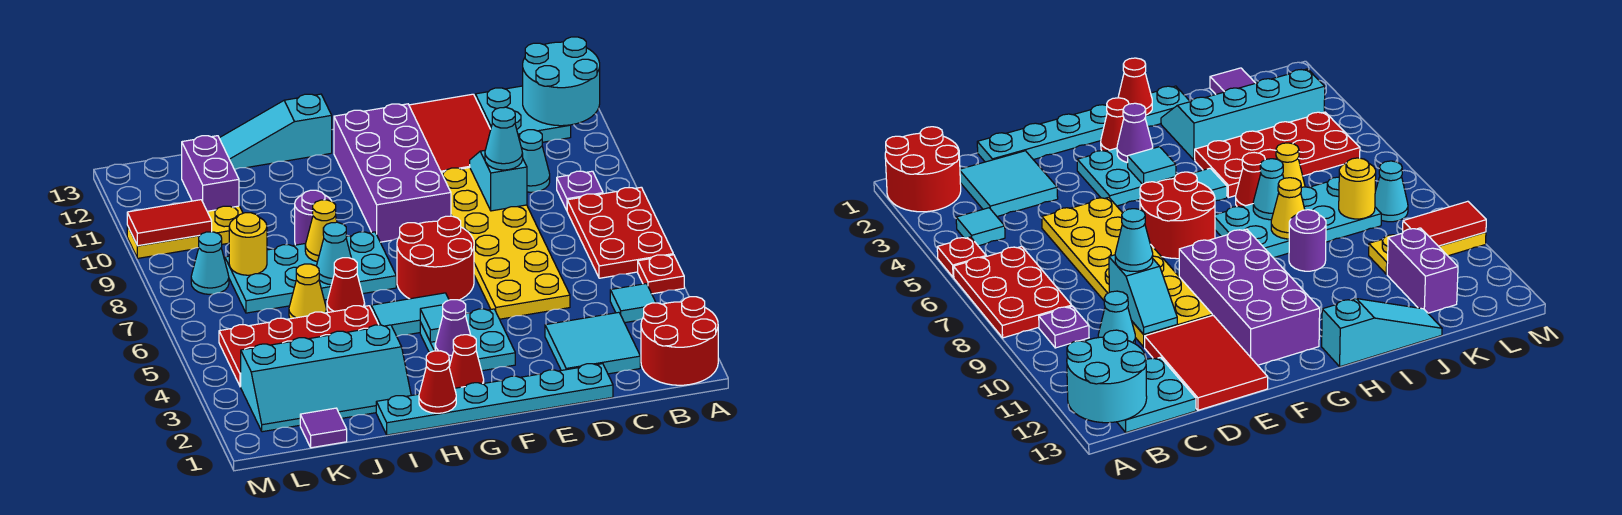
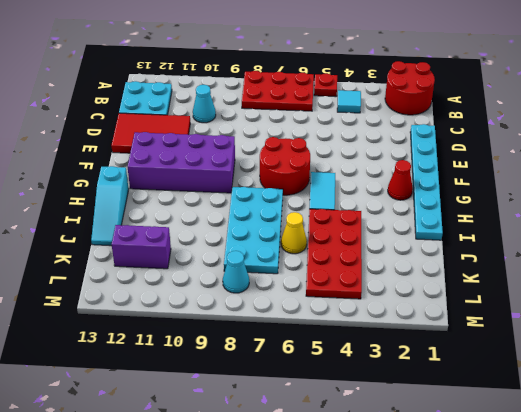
none -> purple plate B9 level 1
none -> cyan tile C2:D3 level 1
none -> yellow plate D5:E10 level 1
none -> cyan plate F3:G4 level 1

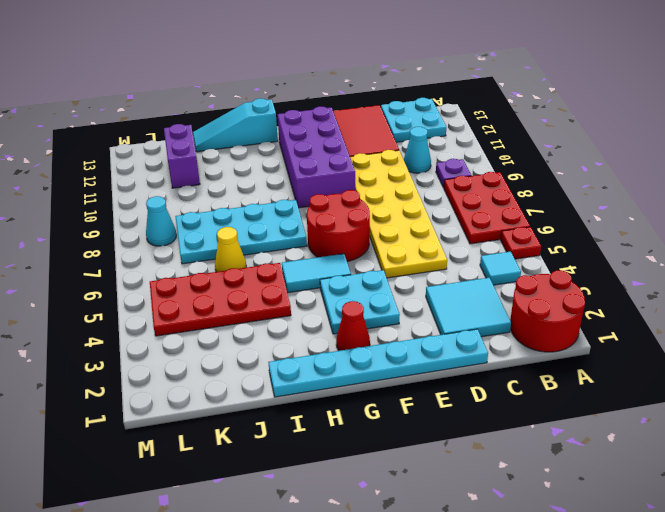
none -> cyan slope I2:L3 level 1 top 3
none -> red cone I6 level 1
none -> purple round brick I9 level 1
none -> purple tile K1 level 1

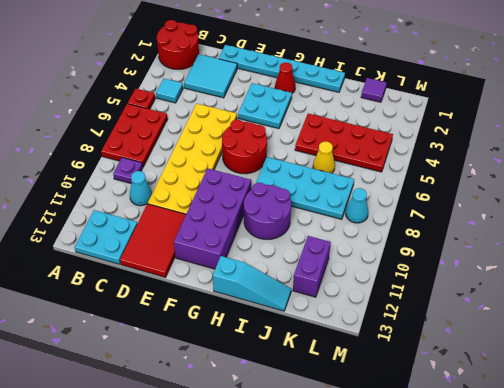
purple round brick H9:I10 level 1 -> purple round brick I9 level 1
none -> cyan tile G5:H5 level 1
none -> cyan slope I2:L3 level 1 top 3
none -> red cone I6 level 1
none -> yellow plate K10:M10 level 1

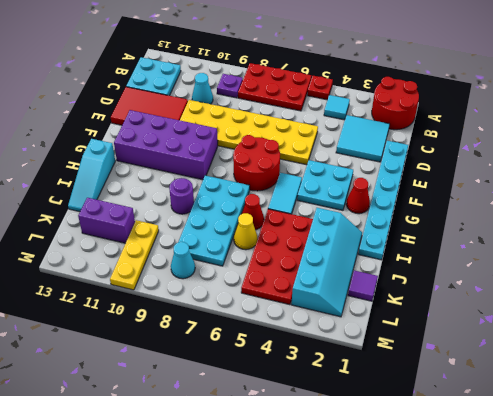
none -> cyan round brick A12:B13 level 2
none -> cyan slope D9:D10 level 2 top 9
none -> purple cone G3 level 2
none -> cyan tile G4 level 2

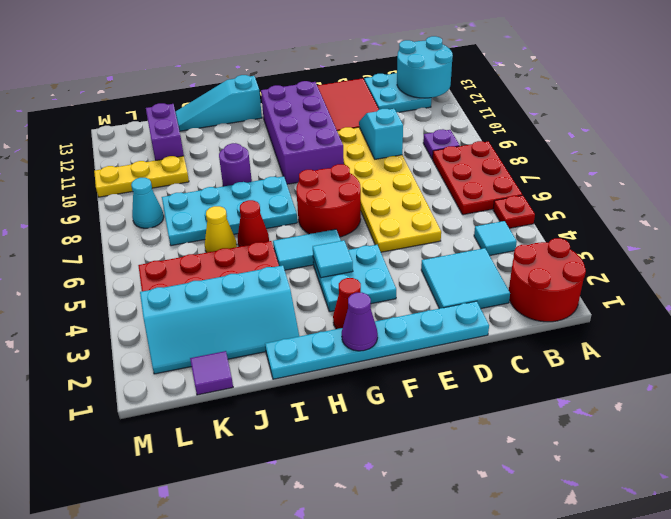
purple cone G1 level 2 -> purple cone G3 level 2
none -> cyan cone C10 level 1
none -> red cone H1 level 2
none -> cyan cone I7 level 2
none -> yellow cone I8 level 2

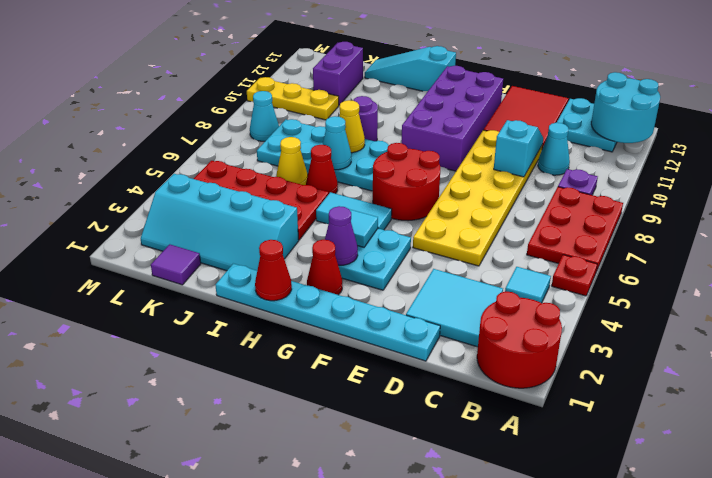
none -> yellow round brick K8 level 2
none -> red tile L10:M10 level 2
none -> cyan cone D9 level 3

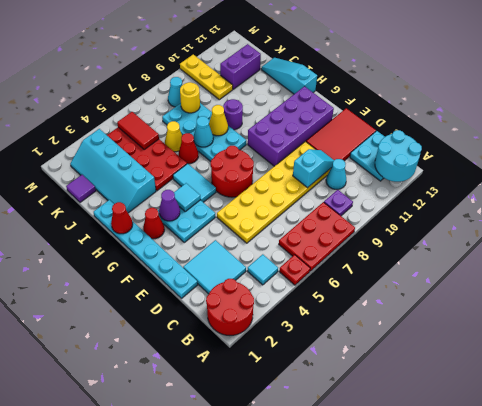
red tile K5:L5 level 2 -> red tile L10:M10 level 2
none -> cyan cone D9 level 3

